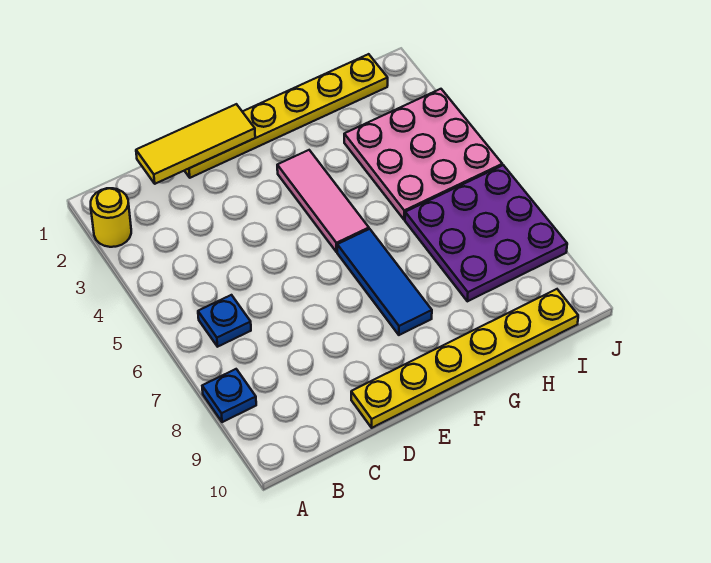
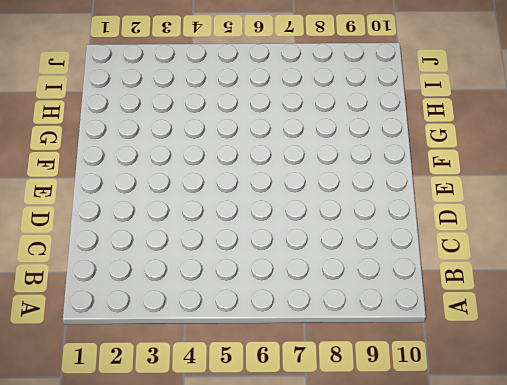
none -> yellow round brick A2 level 1
none -> blue plate A8 level 1

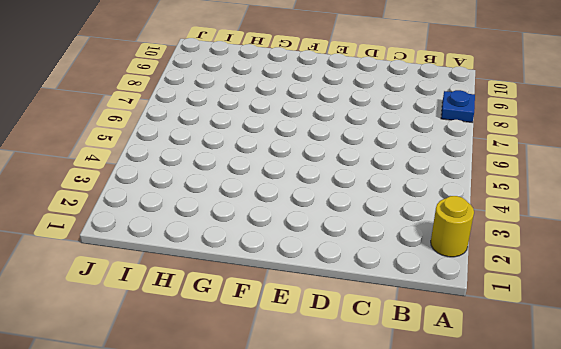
none -> blue plate B6 level 1
none -> yellow plate D1:I1 level 1

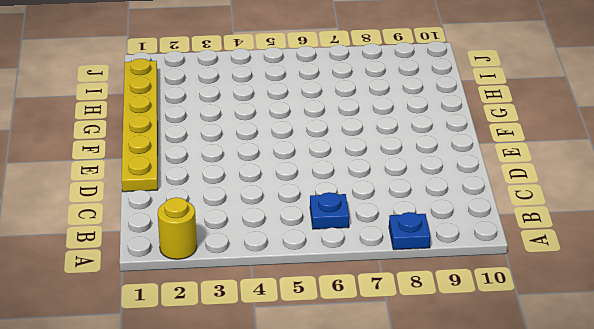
none -> yellow plate D10:I10 level 1
none -> pink tile F3:F5 level 1

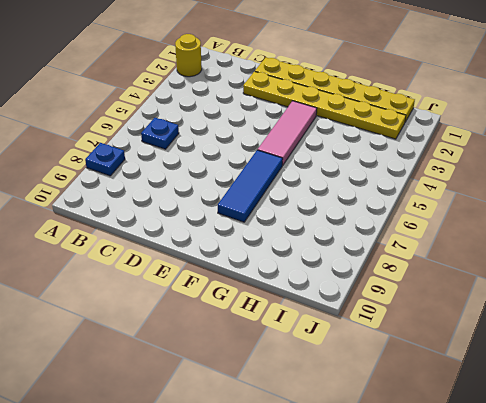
yellow plate D2:I2 level 1 -> yellow plate D10:I10 level 1
none -> pink plate H3:J5 level 1
none -> purple plate H6:J8 level 1

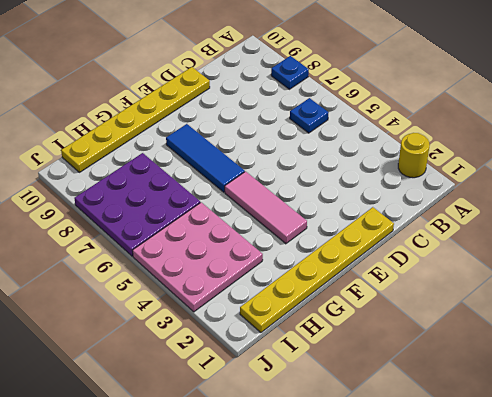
none -> yellow tile C1:E1 level 2

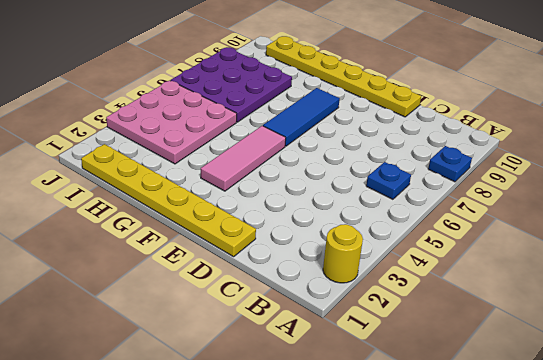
none -> yellow tile C1:E1 level 2

